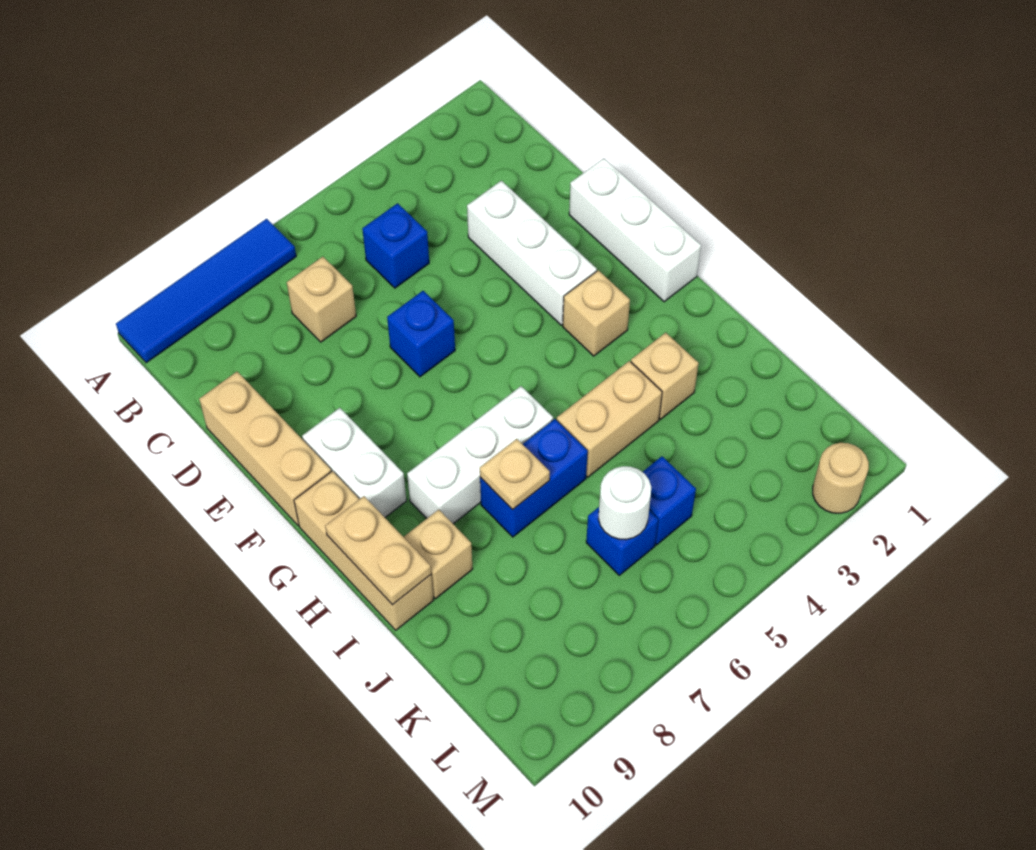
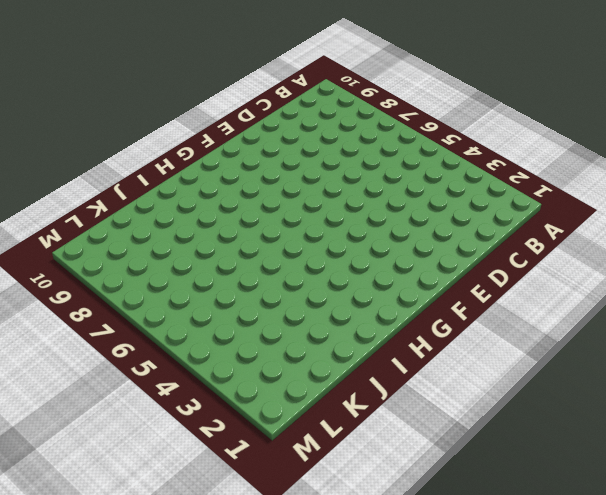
none -> blue tile A7:A10 level 1
none -> blue brick C5 level 1
none -> tan brick C7 level 1

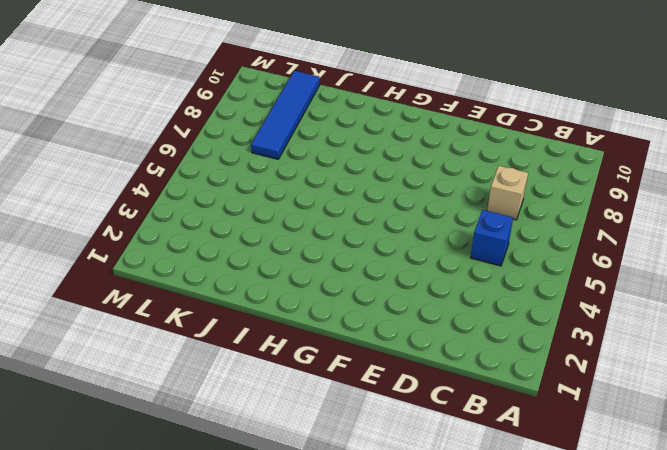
blue tile K7:K10 level 1 -> blue tile A7:A10 level 1
none -> white brick D3:F3 level 1
none -> tan brick D10:F10 level 1
none -> white brick E1:G1 level 1

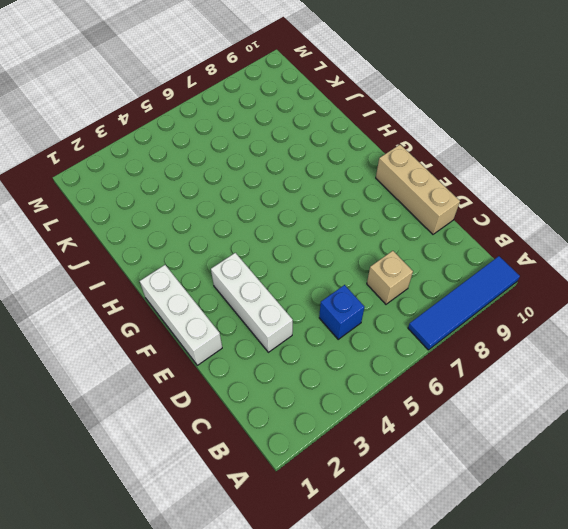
none -> blue brick E6 level 1
none -> white brick F9:G9 level 1
none -> tan brick G3 level 1

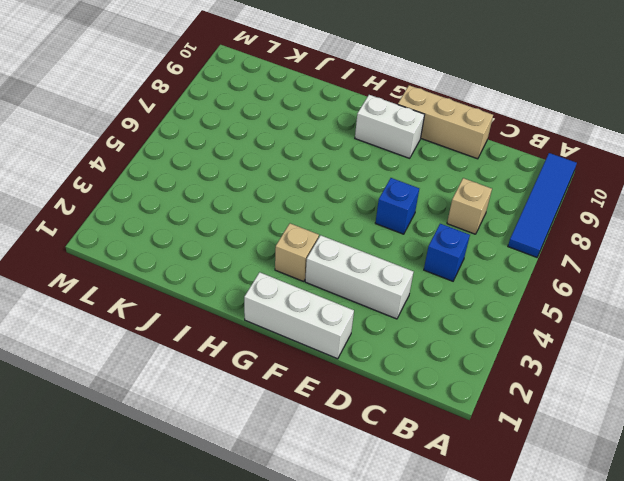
none -> tan brick G10:I10 level 1
none -> white brick H6:H8 level 1
none -> tan brick I3 level 1

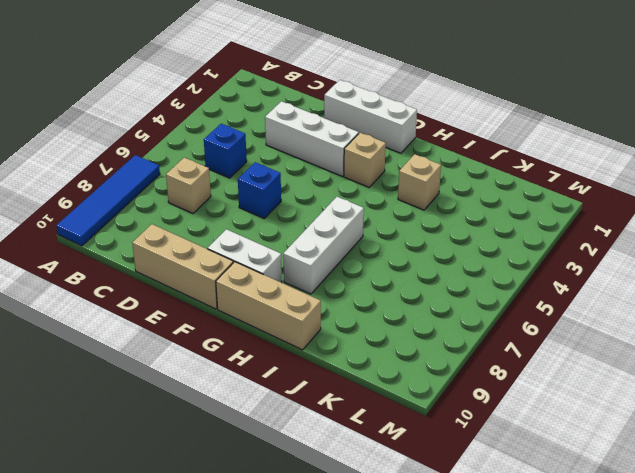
none -> tan brick I4:I5 level 1
none -> blue brick I6:I7 level 1
none -> tan brick I9 level 1

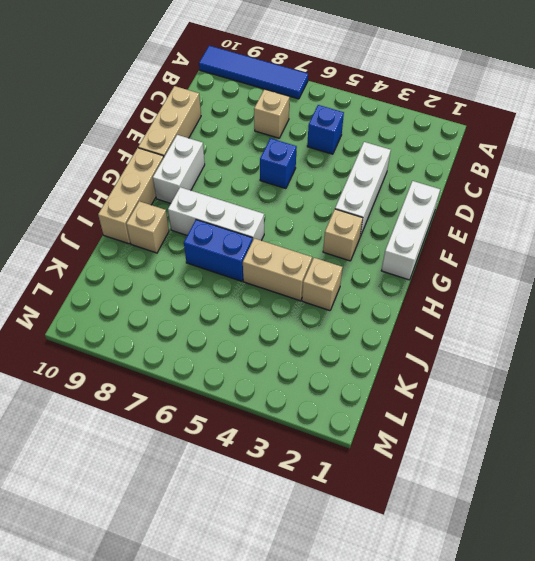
none -> blue brick K5 level 1
none -> blue brick K6 level 1
none -> tan round brick M2 level 1

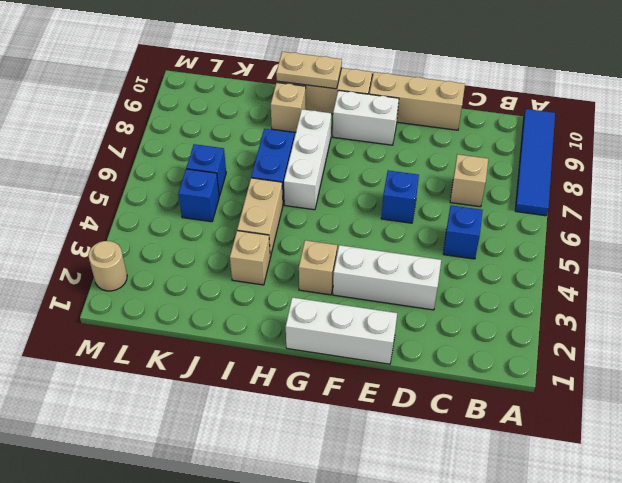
none -> tan plate I7 level 2
none -> white round brick K6 level 2

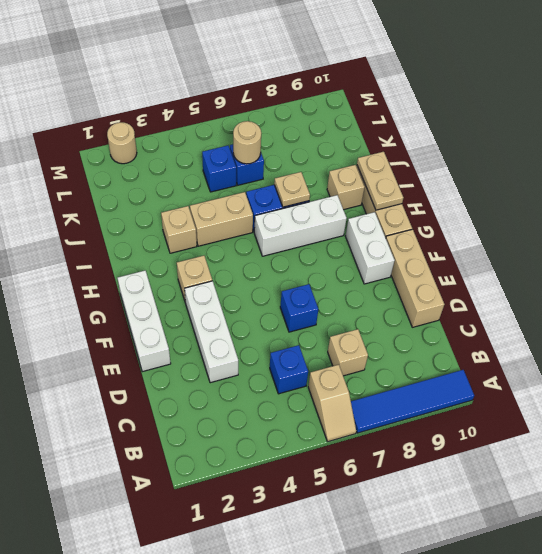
tan slope A6:B6 level 1 top B -> none
tan round brick K6 level 2 -> white round brick K6 level 2

